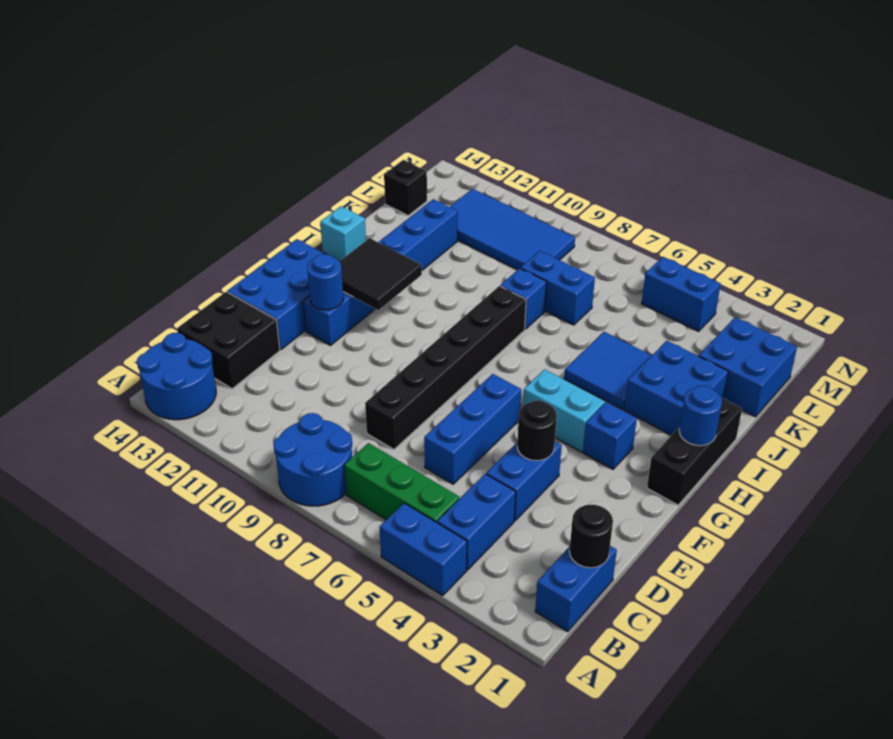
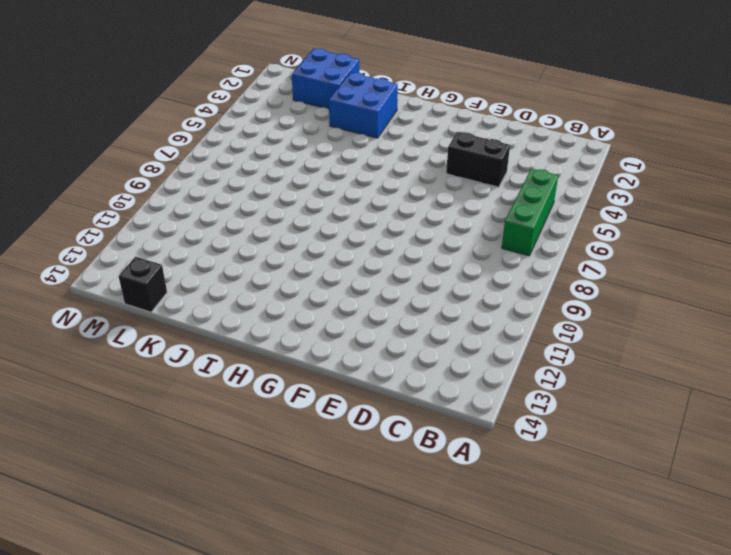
black brick D4:E4 level 1 -> blue brick D4:E4 level 1
none -> blue brick A4:A5 level 1
none -> blue round brick A8:B9 level 1
none -> blue round brick A13:B14 level 1

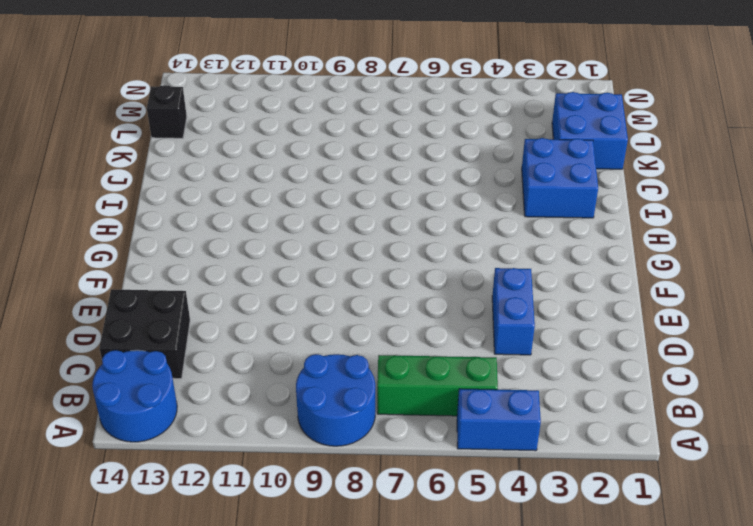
none -> blue brick B1:C1 level 1
none -> blue brick B4:C4 level 1
none -> blue brick D6:F6 level 1

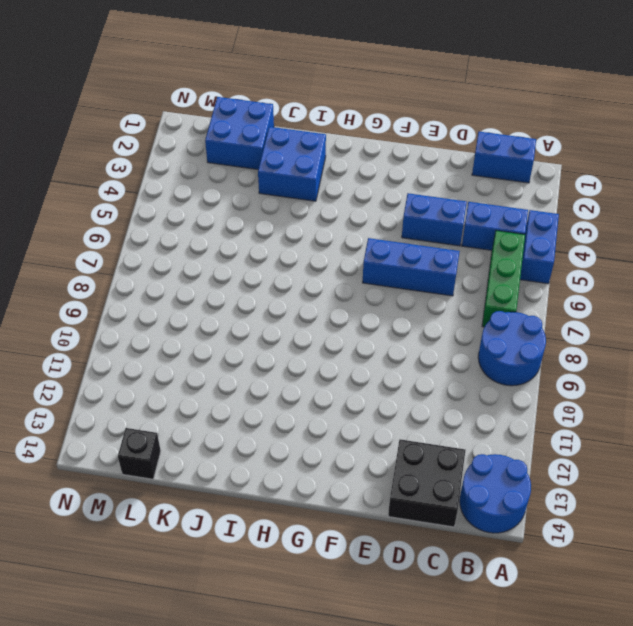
none -> black brick D8:I8 level 1
none -> blue brick E13:G14 level 1
none -> blue brick F12:K12 level 1

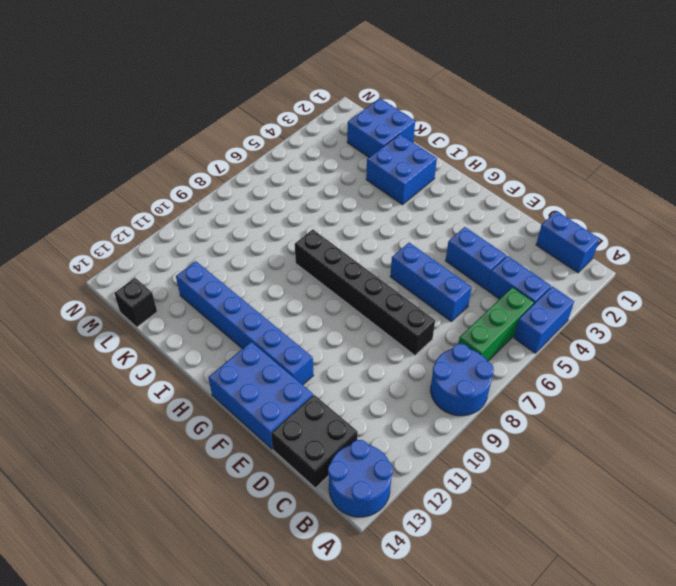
none -> black brick G1:I1 level 1
none -> blue brick G3 level 1
none -> cyan brick G4:G5 level 1

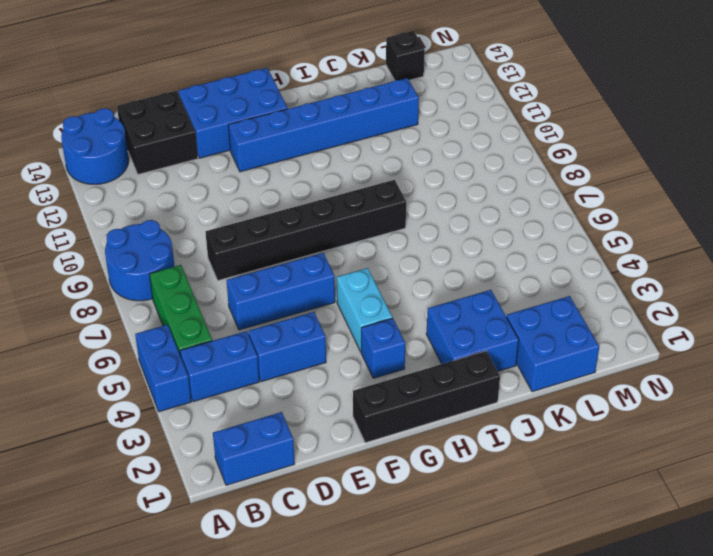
black brick F1:I1 level 1 -> black brick G1:I1 level 1
none -> blue tile I4:J5 level 1
none -> cyan brick I14 level 1
none -> blue brick J8 level 1

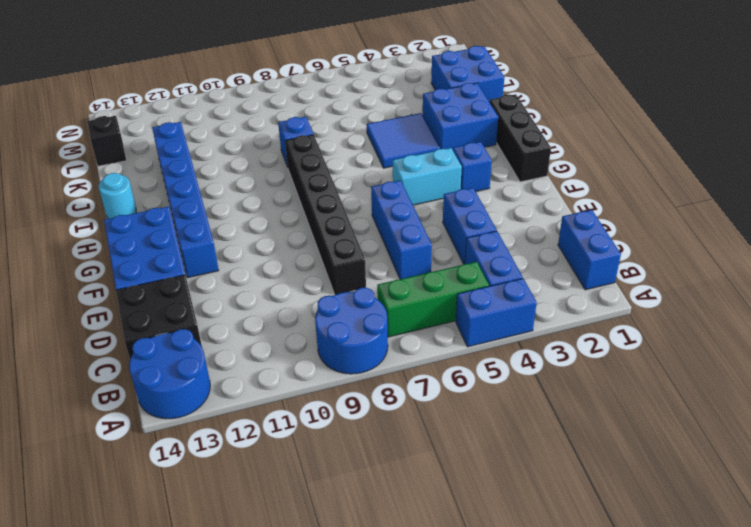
cyan round brick I14 level 1 -> cyan brick I14 level 1
none -> blue brick K7:K8 level 1
none -> blue tile L9:M12 level 1
none -> blue brick M4:M5 level 1

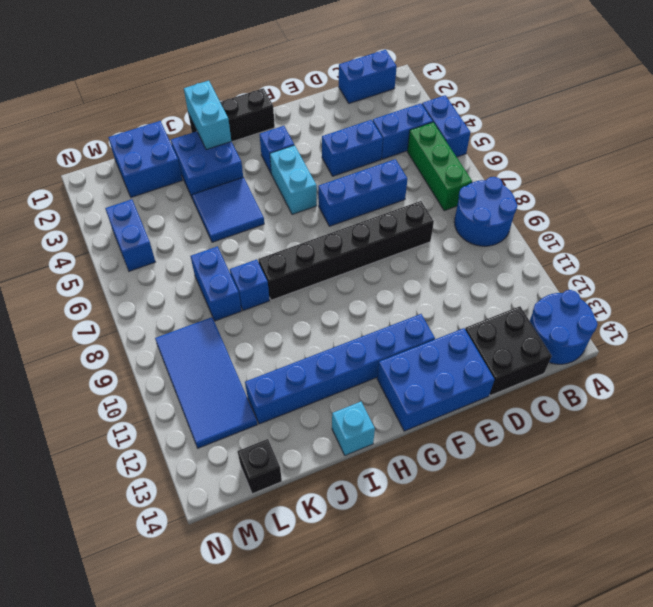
cyan brick I1:I2 level 2 -> none
none -> black round brick C1 level 2
none -> black round brick E4 level 2
none -> blue round brick F12 level 2

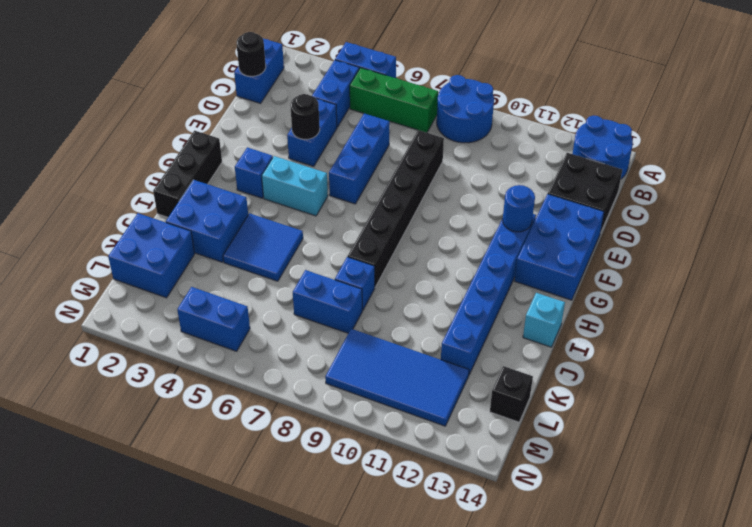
none -> black tile G11:H12 level 2
none -> blue round brick H1 level 2

